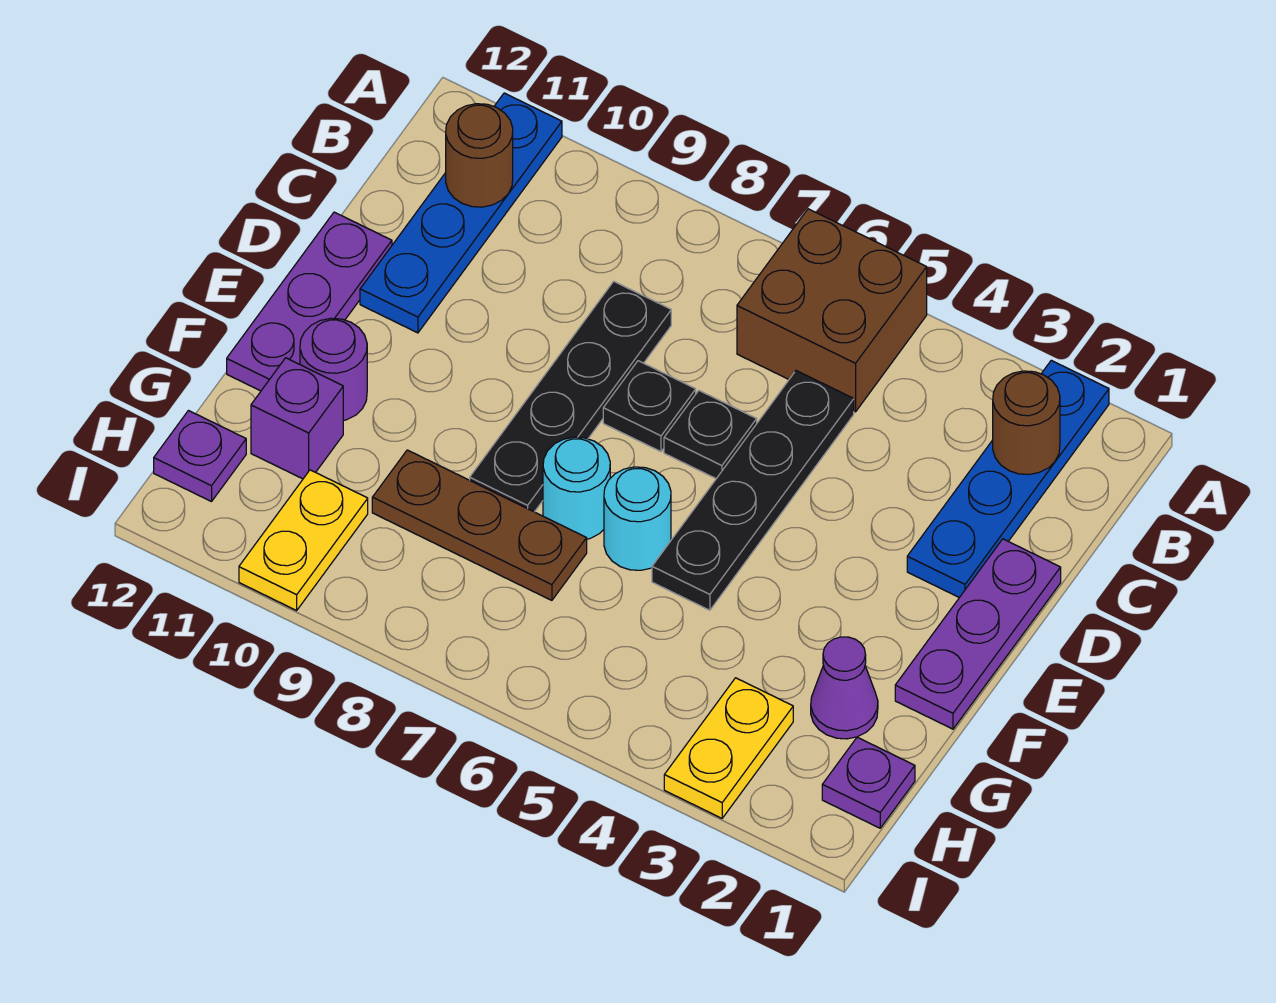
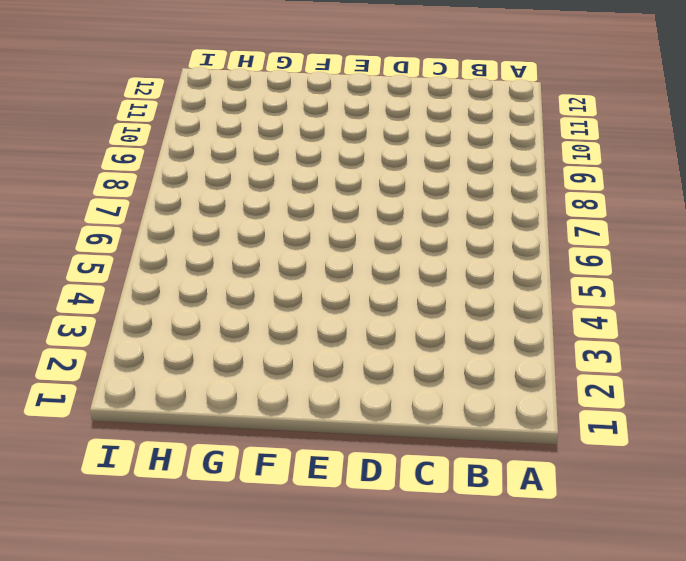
none -> blue plate A2:D2 level 1
none -> brown brick A5:B6 level 1
none -> blue plate A11:D11 level 1

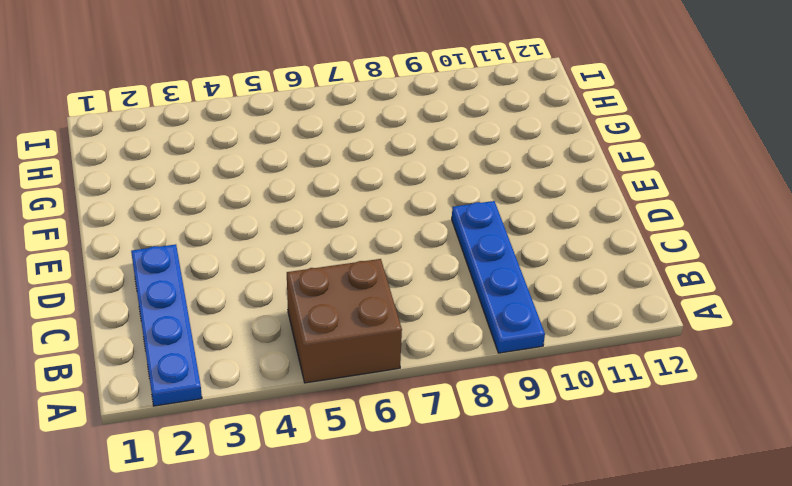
blue plate A9:D9 level 1 -> blue plate A11:D11 level 1
none -> black plate C5:F5 level 1
none -> black plate C8:F8 level 1
none -> purple plate D1:F1 level 1

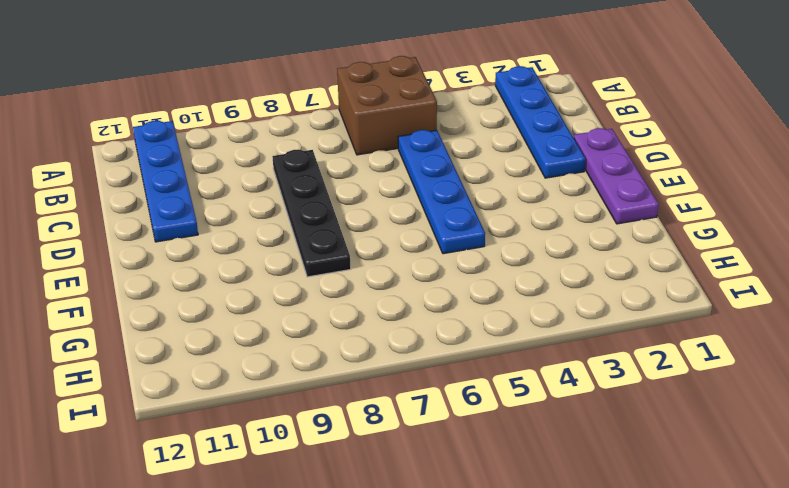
blue plate C5:F5 level 1 -> black plate C5:F5 level 1
none -> black plate D6 level 1
none -> black plate D7 level 1
none -> purple plate D12:F12 level 1

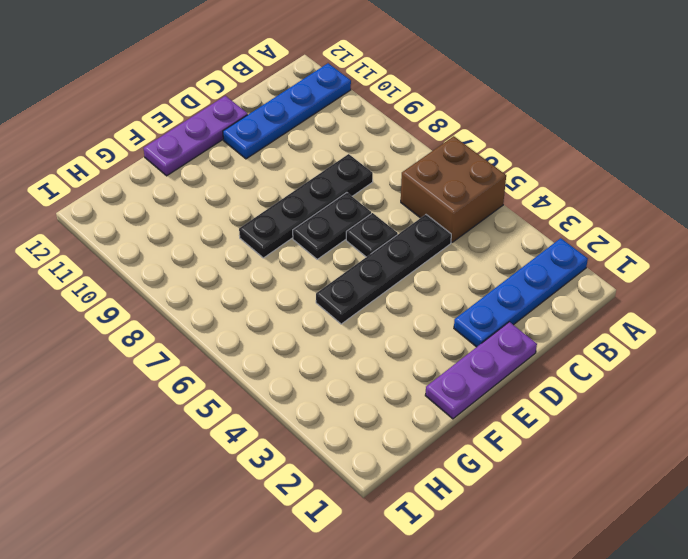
black plate D7:E7 level 1 -> black plate D7 level 1
none -> cyan round brick F6 level 1
none -> cyan round brick F7 level 1
none -> purple round brick F11 level 1

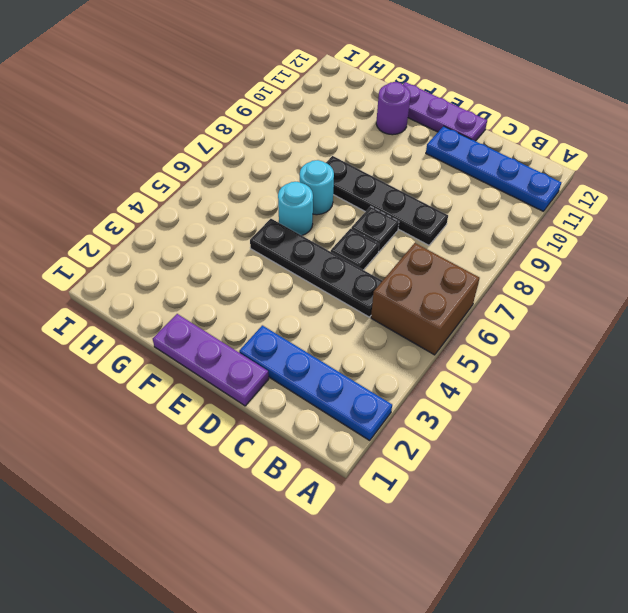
none -> purple cone G2 level 1
none -> brown plate G7:G9 level 1
none -> purple brick G11 level 1

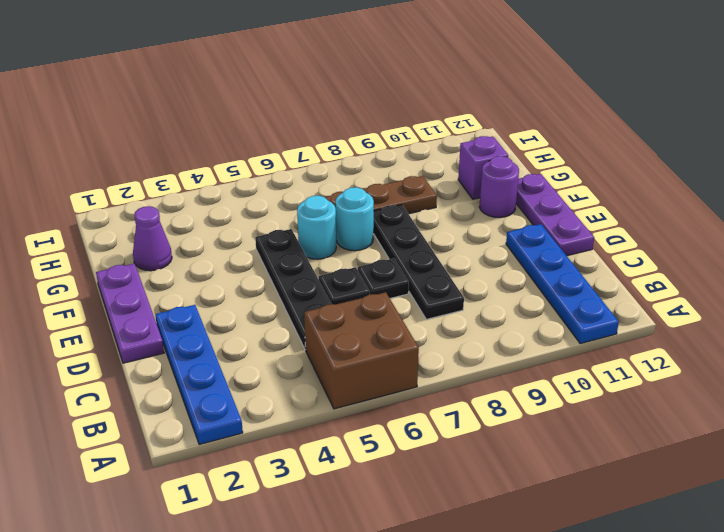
none -> purple plate H1 level 1
none -> yellow plate H3:I3 level 1
none -> yellow plate H10:I10 level 1

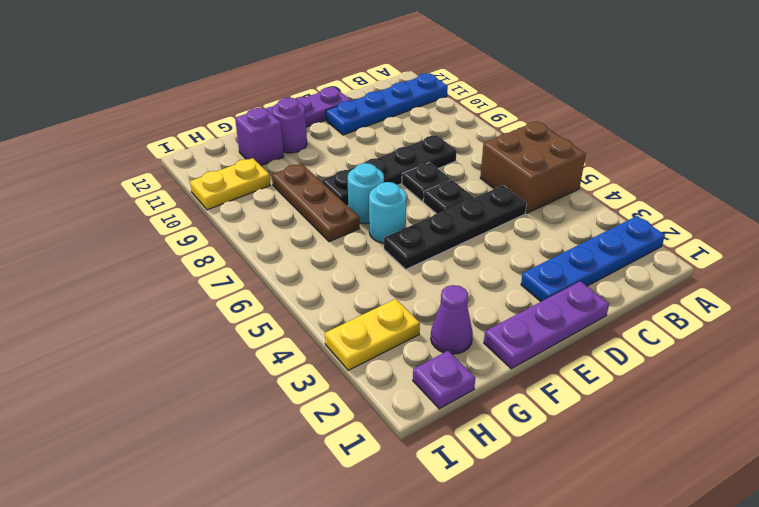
none -> purple plate H12 level 1
none -> brown round brick B2 level 2
none -> brown round brick B11 level 2

